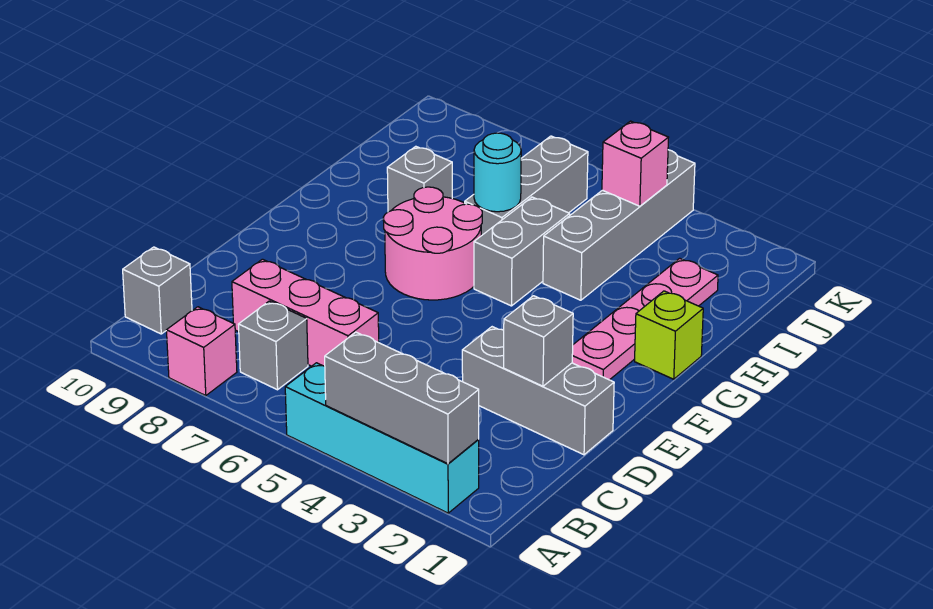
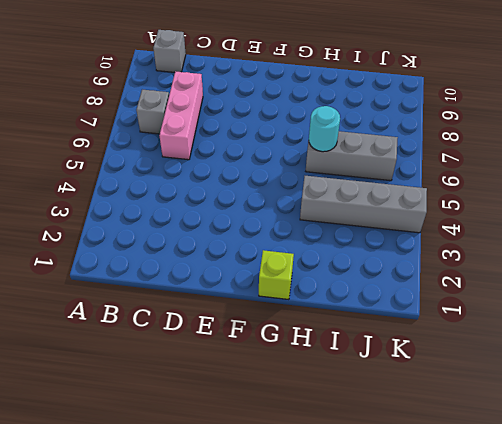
none -> cyan brick A2:A5 level 1
none -> pink brick A8 level 1
none -> grey brick D1:D3 level 1

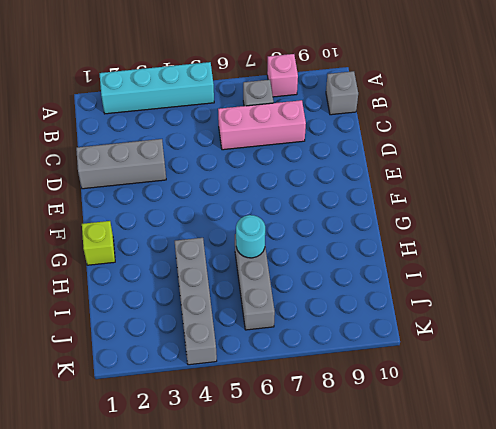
none -> pink plate F2:I2 level 1
none -> pink round brick F6:G7 level 1
none -> grey brick G5:H5 level 1

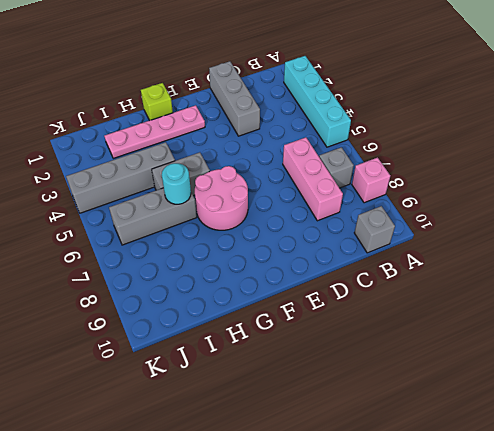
none -> grey brick H8 level 1
none -> grey brick A2:A4 level 2
none -> grey brick D2 level 2

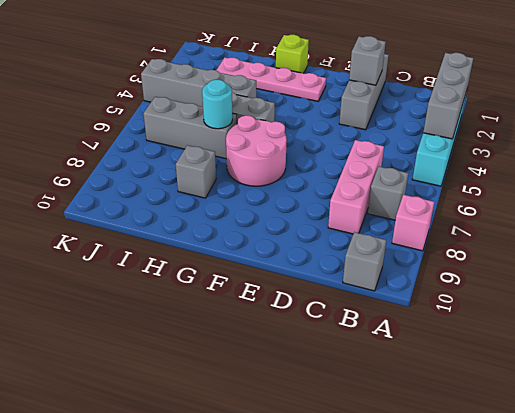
none -> pink brick J4 level 2

